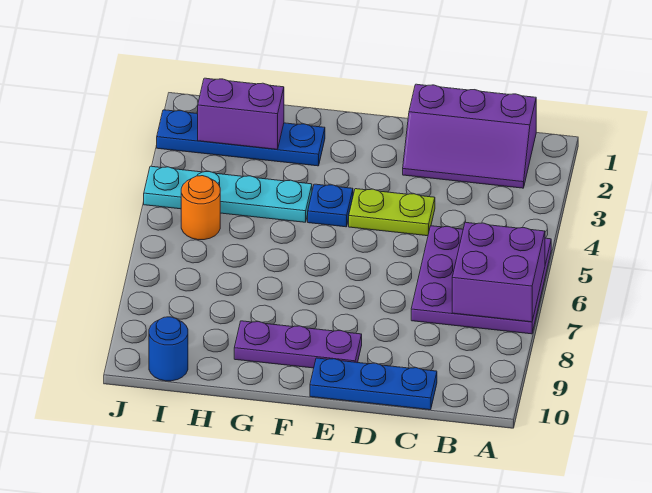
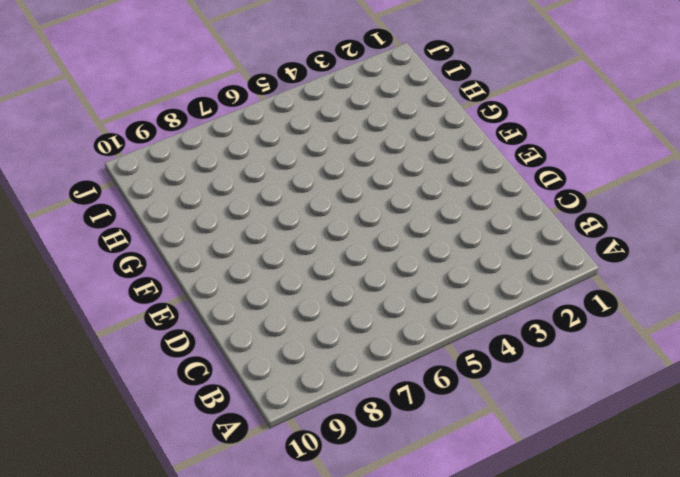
none -> purple plate A5:C7 level 1
none -> purple slope B1:D2 level 1 top 1
none -> blue plate C10:E10 level 1

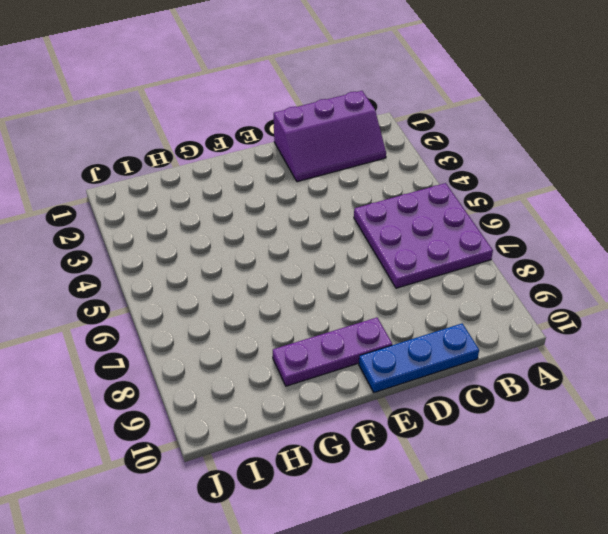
none -> lime plate D4:E4 level 1
none -> blue plate F4 level 1
none -> blue plate G2:J2 level 1

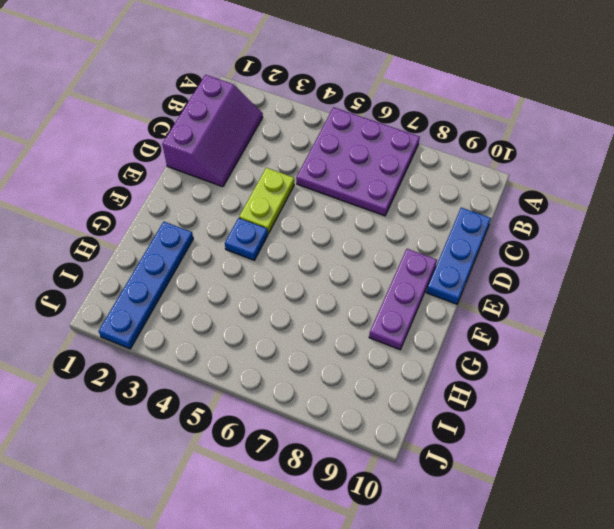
none -> cyan plate G4:J4 level 1
none -> orange round brick I5 level 1
none -> blue round brick I10 level 1

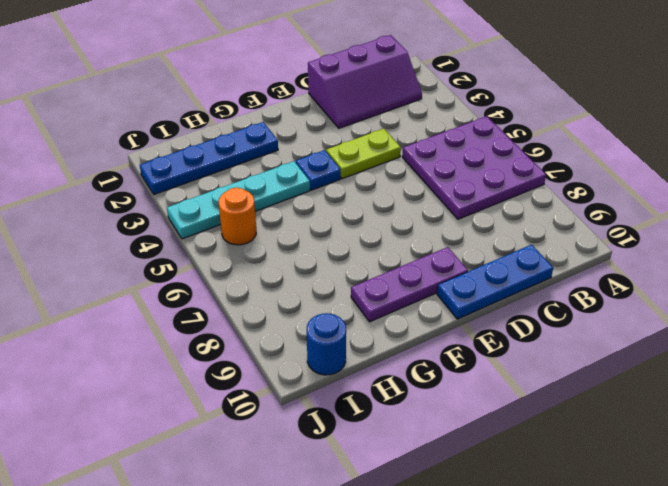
none -> purple brick A6:B7 level 2
none -> purple brick H2:I2 level 2

